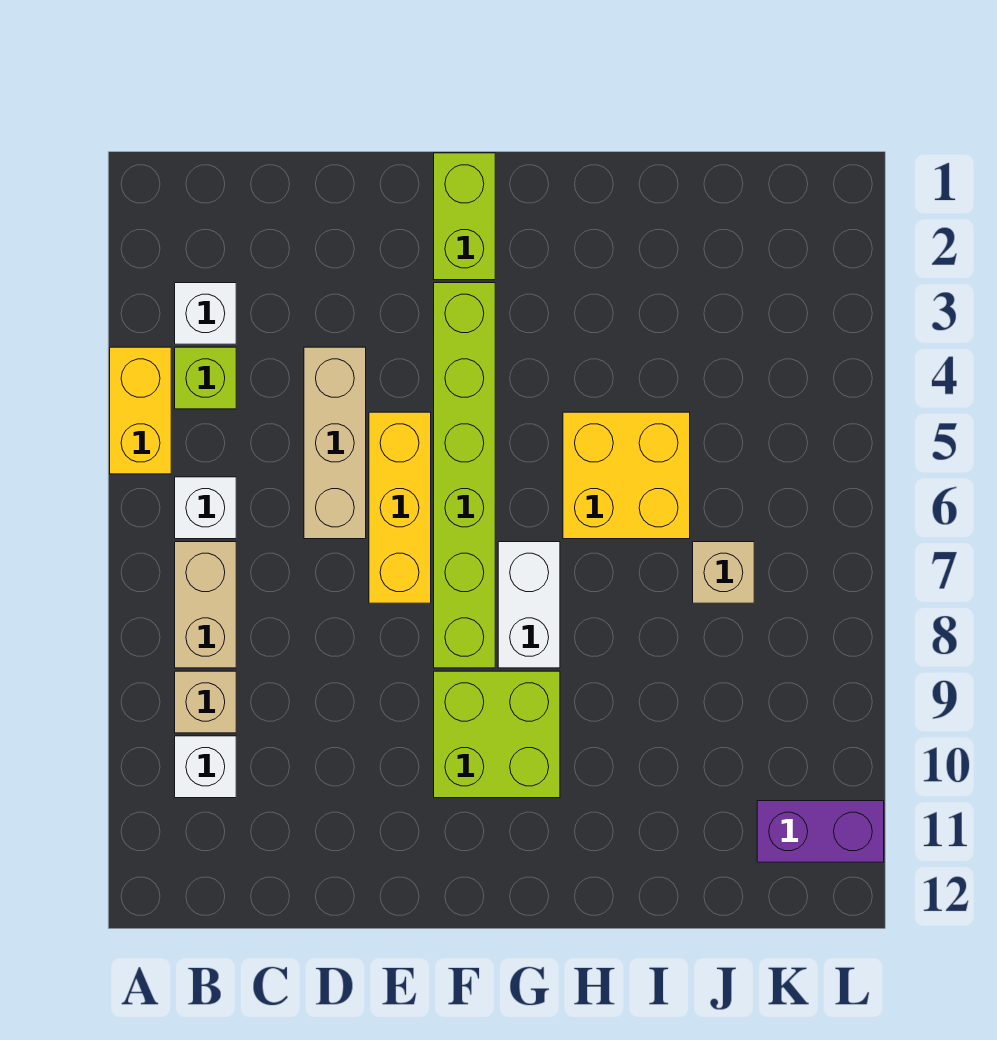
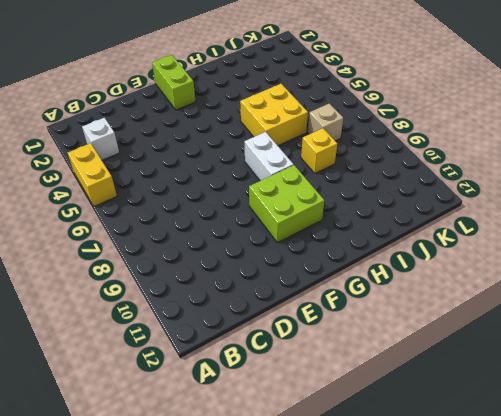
yellow brick I8 level 1 -> none
none -> lime brick B4 level 1
none -> white brick B6 level 1
none -> tan brick B7:B8 level 1

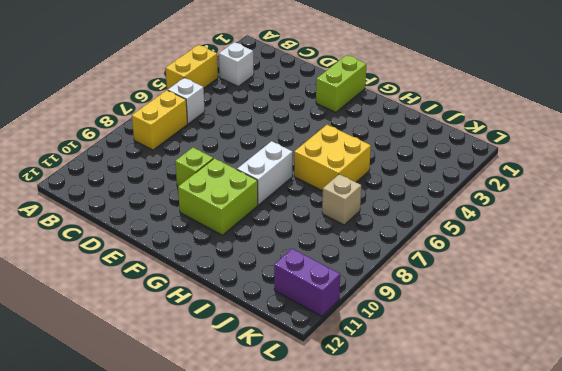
yellow brick B7:B8 level 1 -> tan brick B7:B8 level 1
lime brick E9 level 1 -> lime brick B4 level 1
none -> tan brick B9 level 1
none -> white brick B10 level 1
none -> tan brick D4:D6 level 1

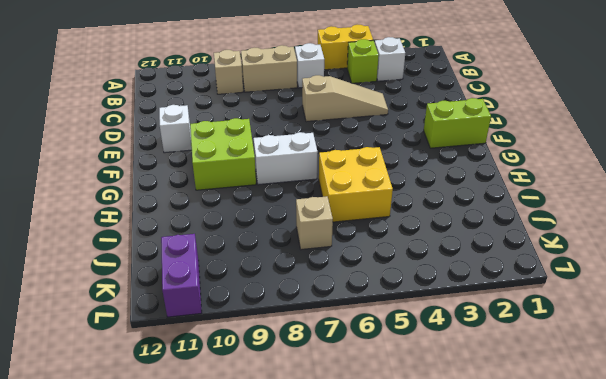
tan slope D4:D6 level 1 top 6 -> tan brick D4:D6 level 1
white brick E11 level 1 -> white brick B10 level 1
none -> yellow brick E5:E7 level 1
none -> lime brick F3:F8 level 1

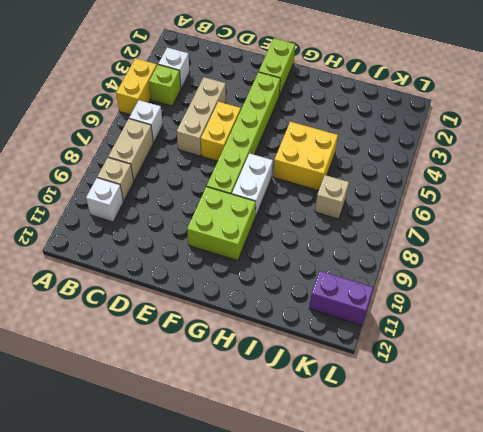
yellow brick E5:E6 level 1 -> yellow brick E5:E7 level 1

